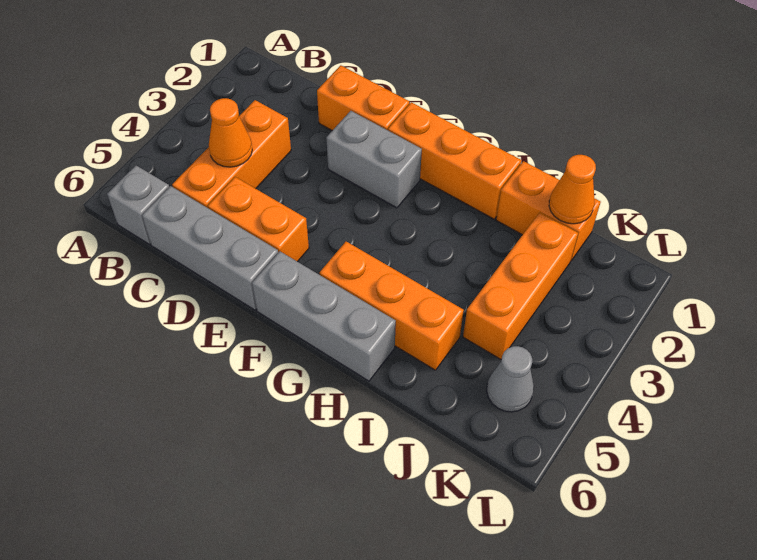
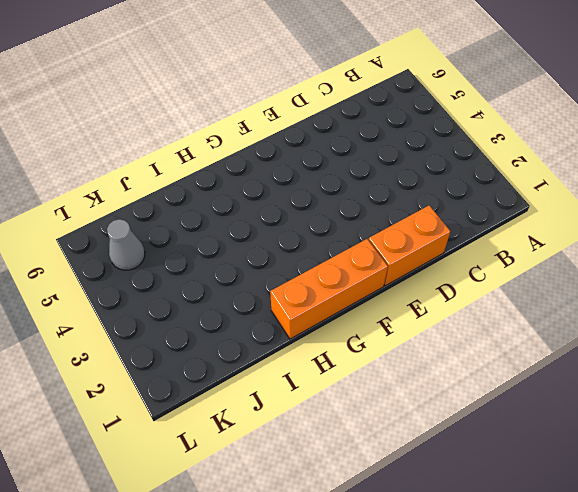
none -> grey brick B6 level 1
none -> orange brick C3:C5 level 1
none -> grey brick C6:E6 level 1

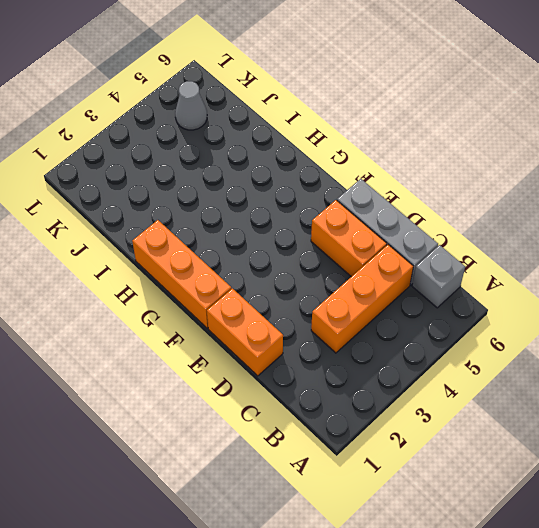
none -> grey brick E2:F2 level 1
none -> grey brick F6:H6 level 1
none -> orange brick G5:I5 level 1

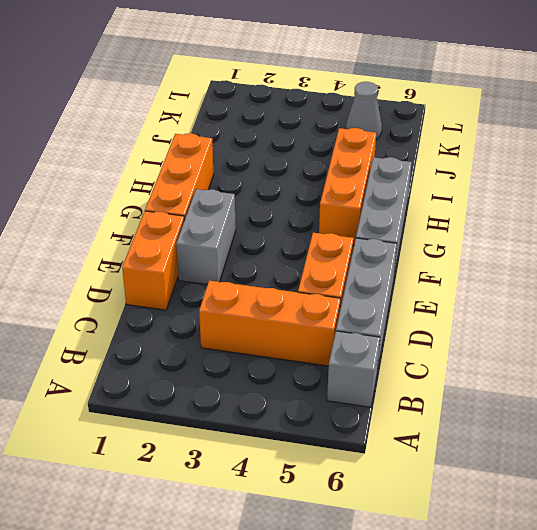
none -> orange brick I1:J1 level 1
none -> orange brick J2:J4 level 1
none -> orange cone C4 level 2

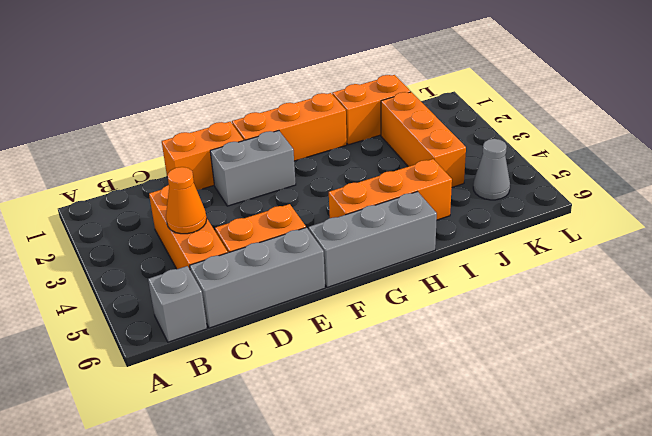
none -> orange cone J1 level 2

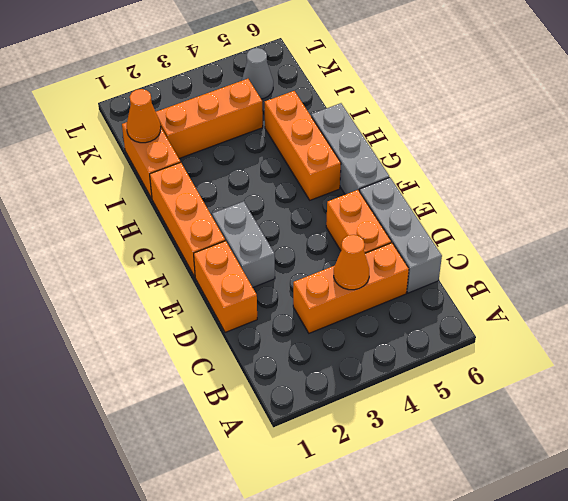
none -> grey brick B6 level 1

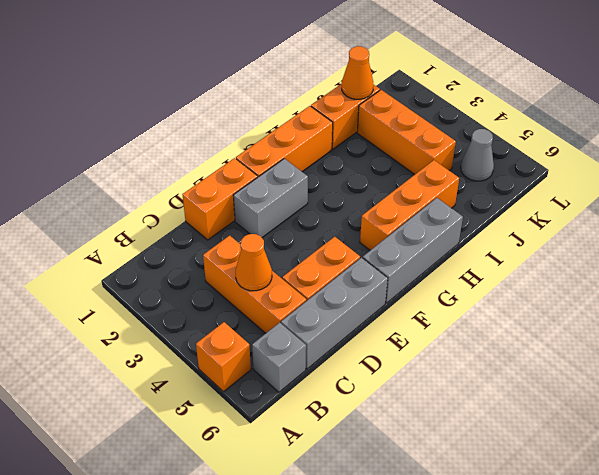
orange brick A5 level 1 -> none

